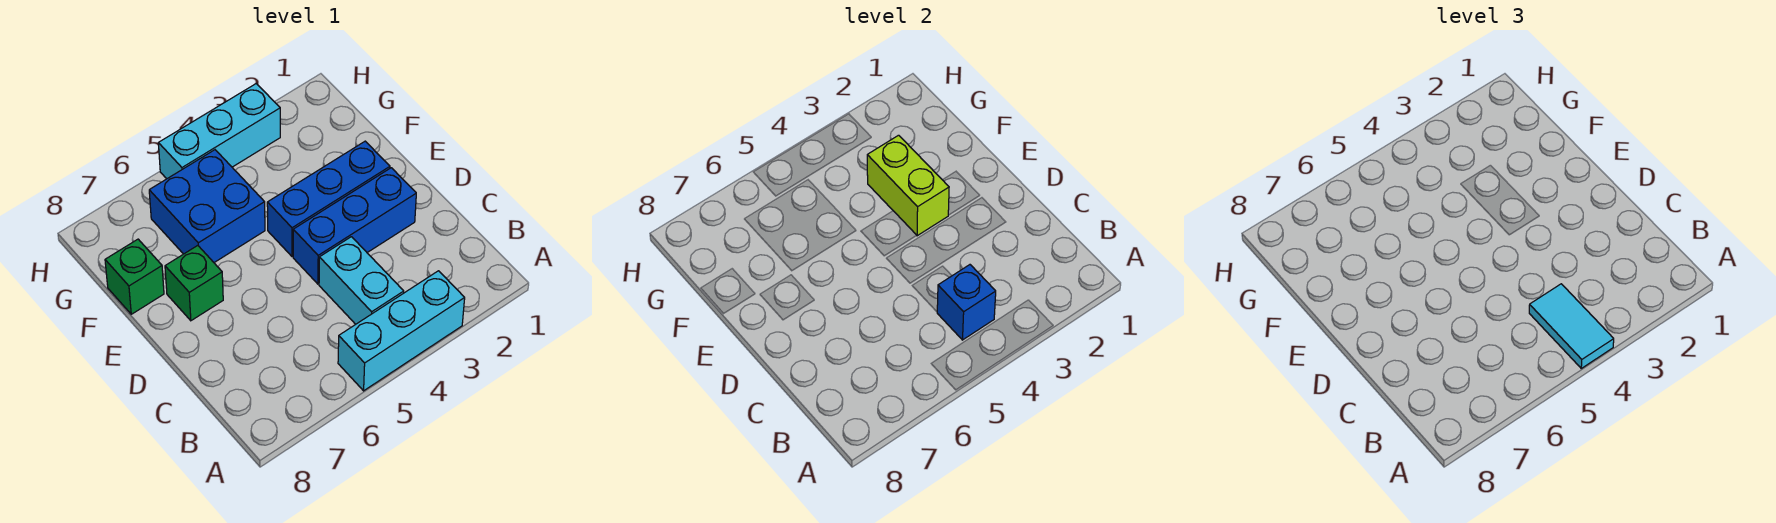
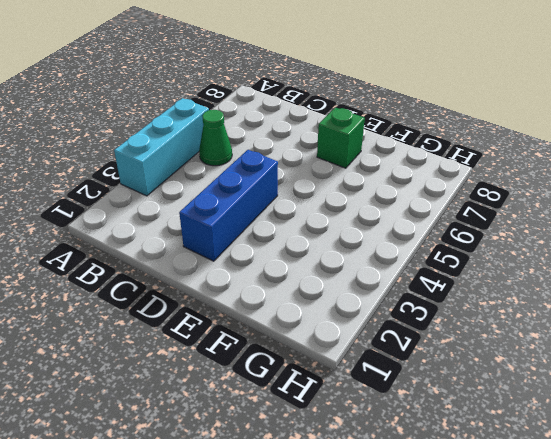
green cone B5 level 1 -> none
none -> cyan brick B4:C4 level 1
none -> blue brick E2:E4 level 1

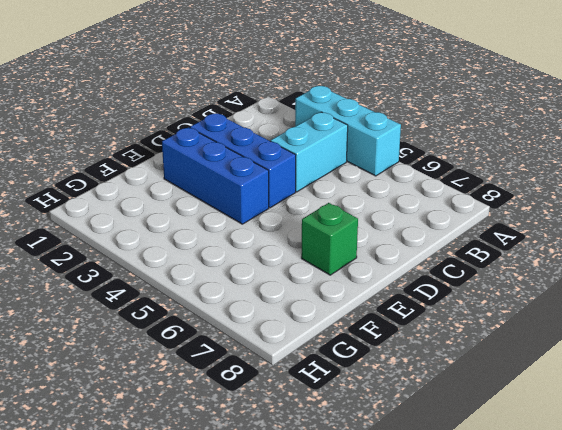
none -> blue brick F5:G6 level 1
none -> green brick F8 level 1

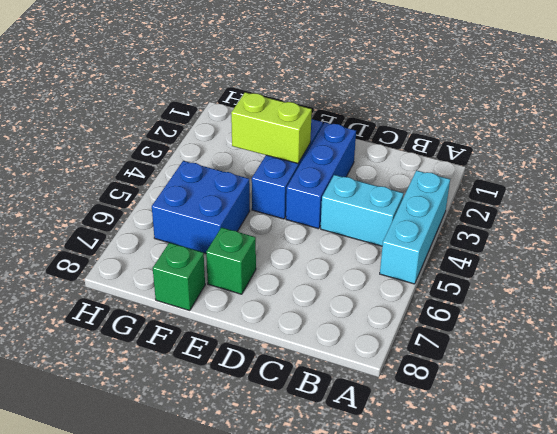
none -> cyan brick H3:H5 level 1
none -> blue brick B4 level 2

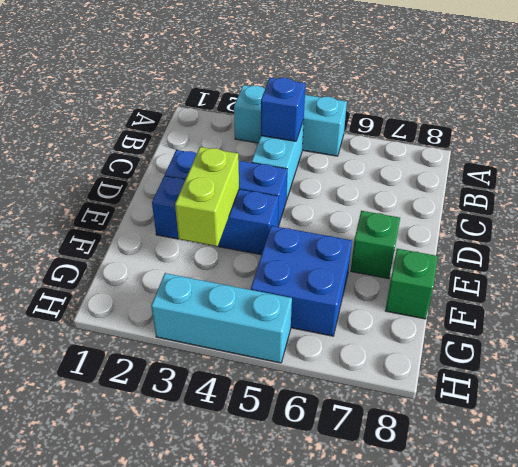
none -> cyan tile A4:B4 level 3

